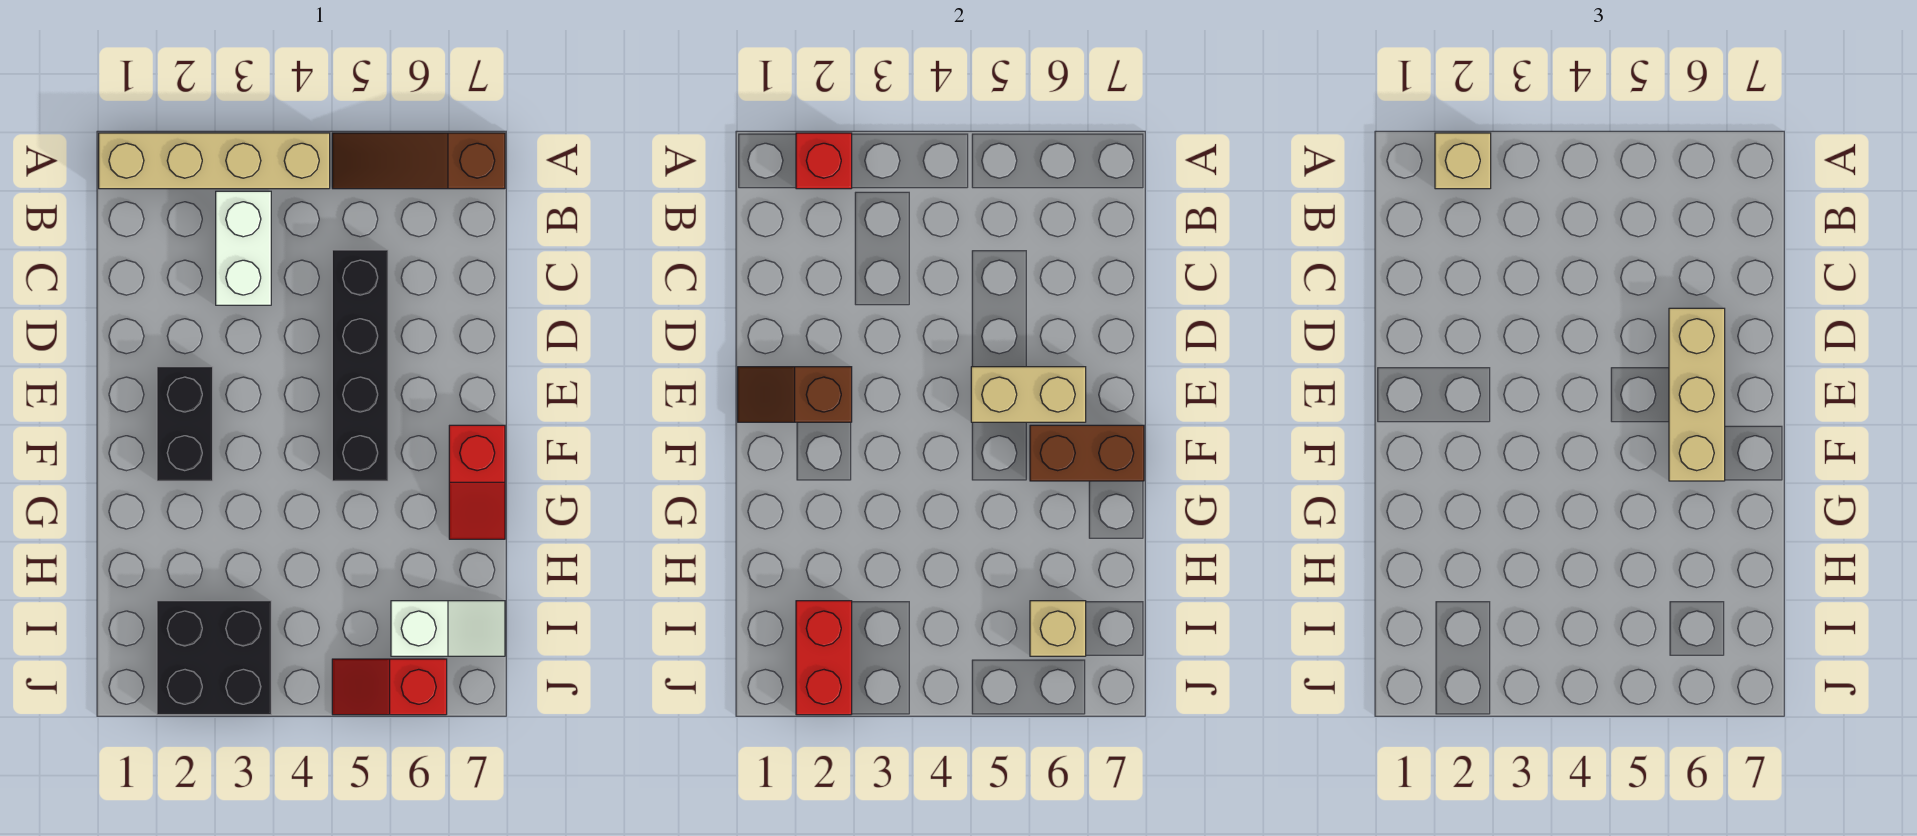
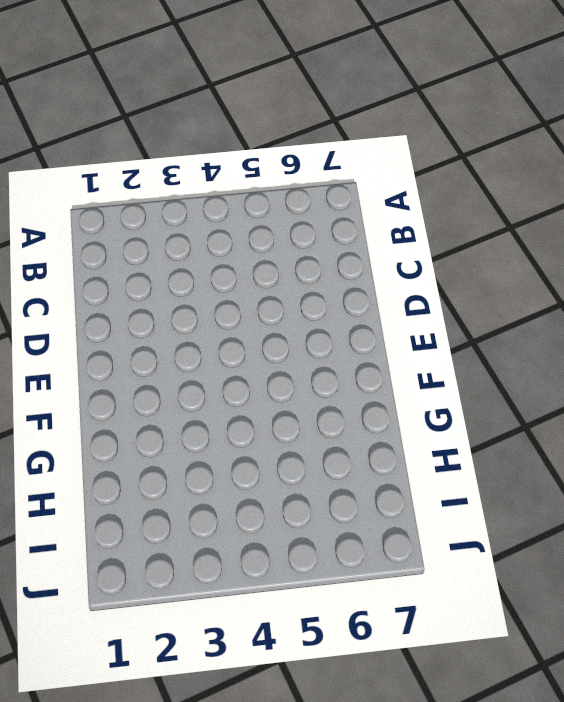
none -> tan brick A1:A4 level 1
none -> brown slope A5:A7 level 1 top 7
none -> white brick B3:C3 level 1

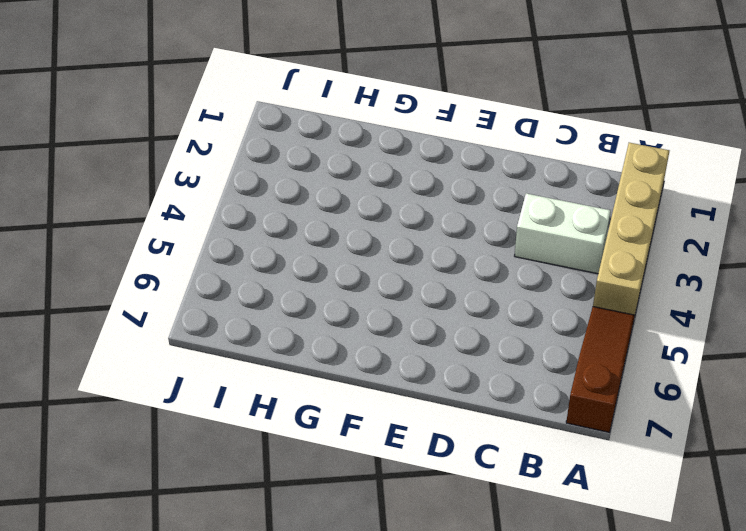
none -> black brick C5:F5 level 1
none -> black brick E2:F2 level 1
none -> red slope F7:G7 level 1 top F

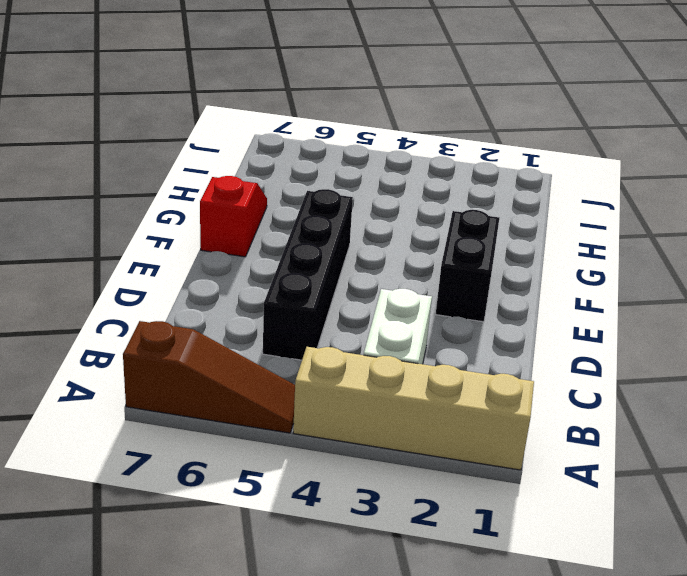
none -> black brick I2:J3 level 1
none -> white slope I6:I7 level 1 top 6
none -> red slope J5:J6 level 1 top 6

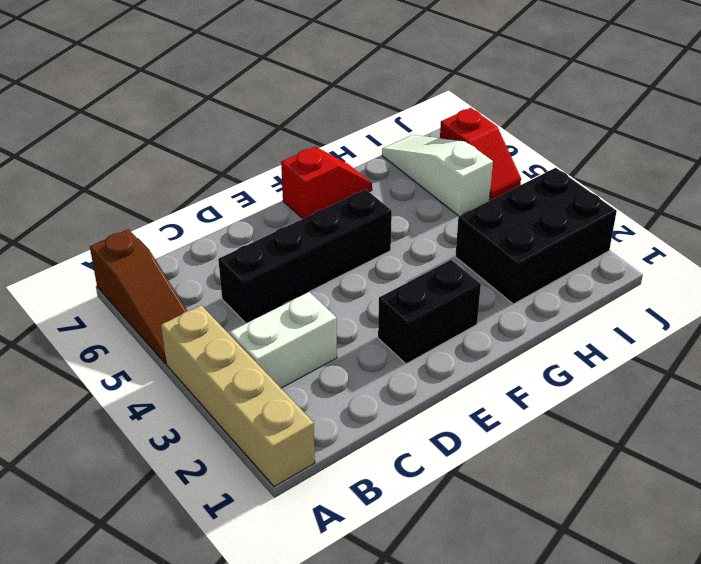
black brick H2:J3 level 1 -> black brick I2:J3 level 1
white slope I5:I7 level 1 top 5 -> white slope I6:I7 level 1 top 6
none -> red brick A2 level 2
none -> brown slope E1:E2 level 2 top 2
none -> tan brick E5:E6 level 2

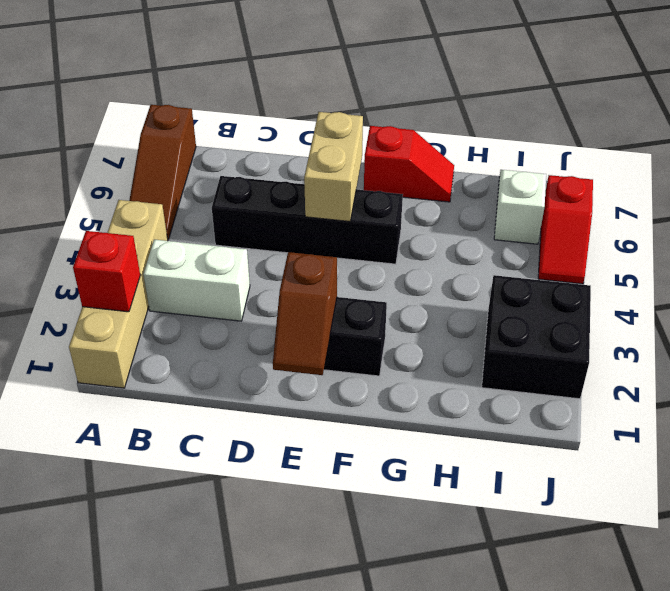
none -> brown brick F6:F7 level 2
none -> red brick I2:J2 level 2
none -> tan brick I6 level 2

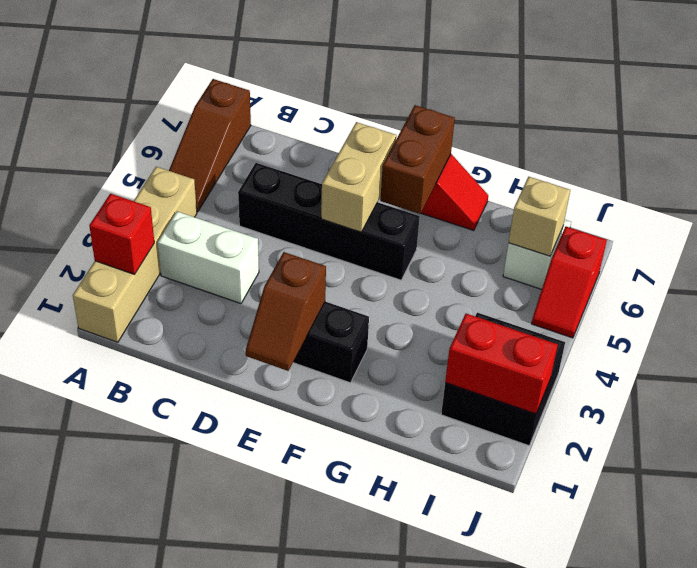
none -> tan brick A2 level 3
none -> tan brick D6:F6 level 3

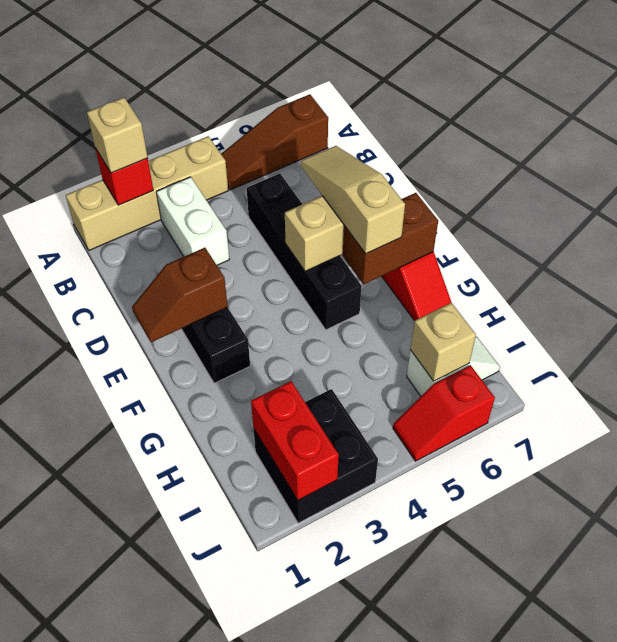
tan slope D6:F6 level 3 top F -> tan brick D6:F6 level 3

